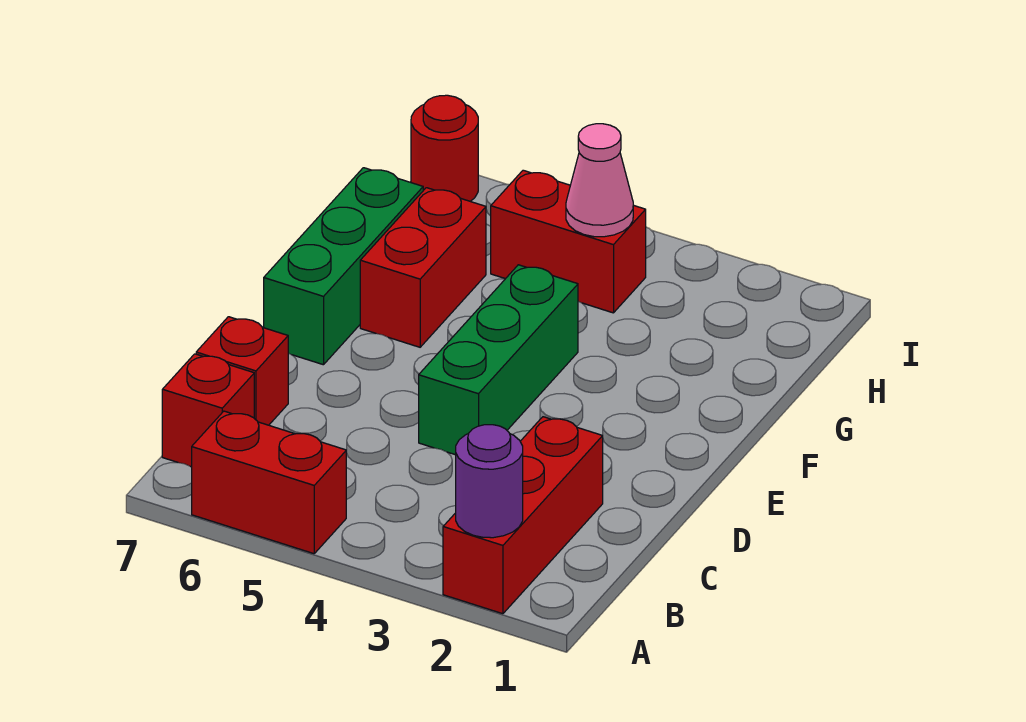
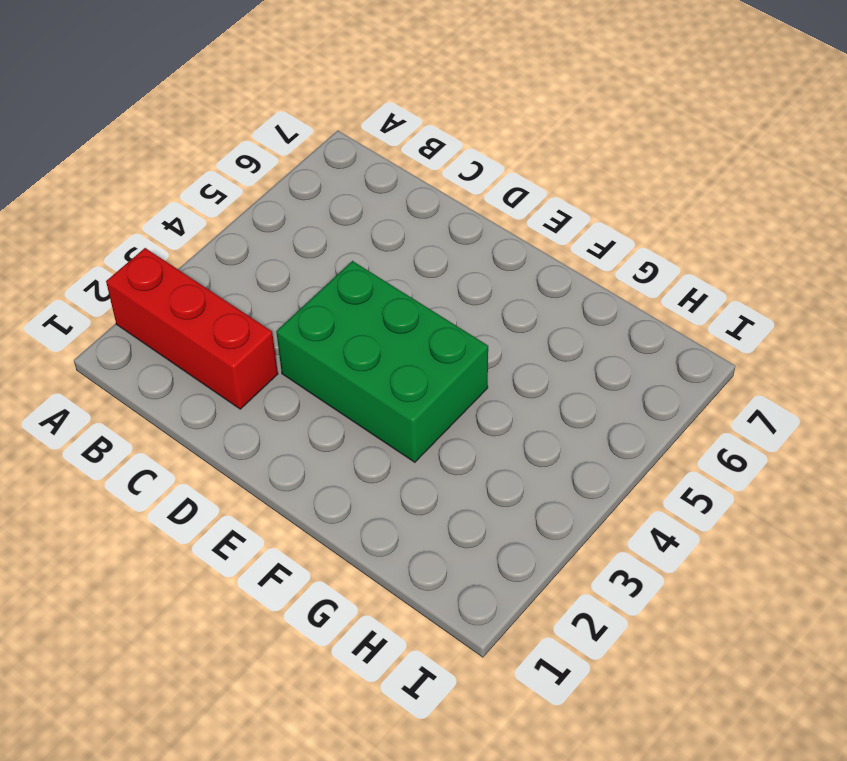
green brick D3:F4 level 1 -> green brick D4:F4 level 1
none -> red brick A5:A6 level 1
none -> red brick B7 level 1

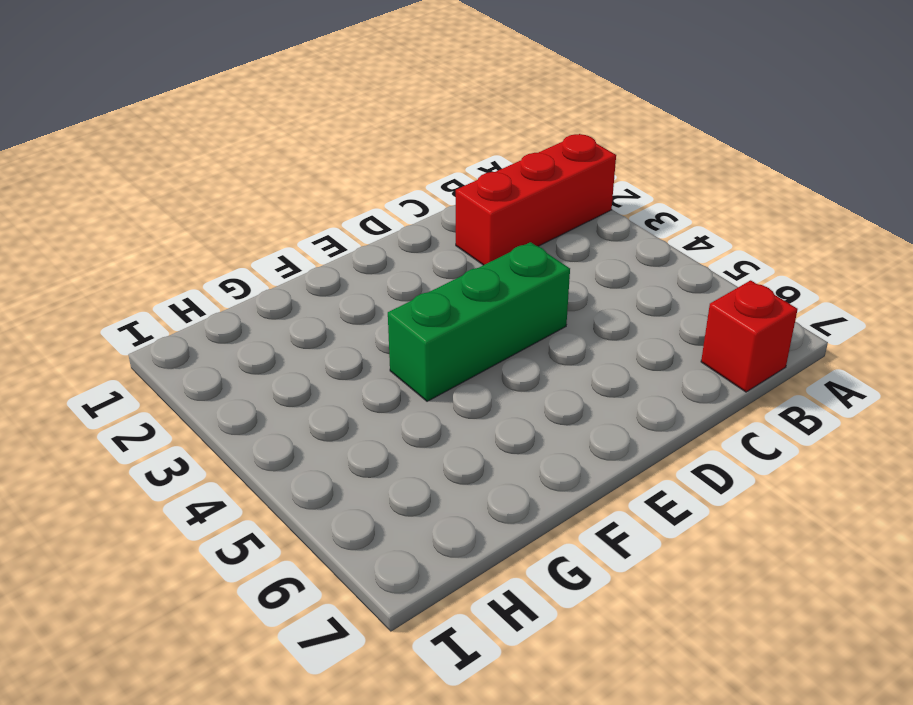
none -> red brick A5:A6 level 1
none -> red brick C7 level 1

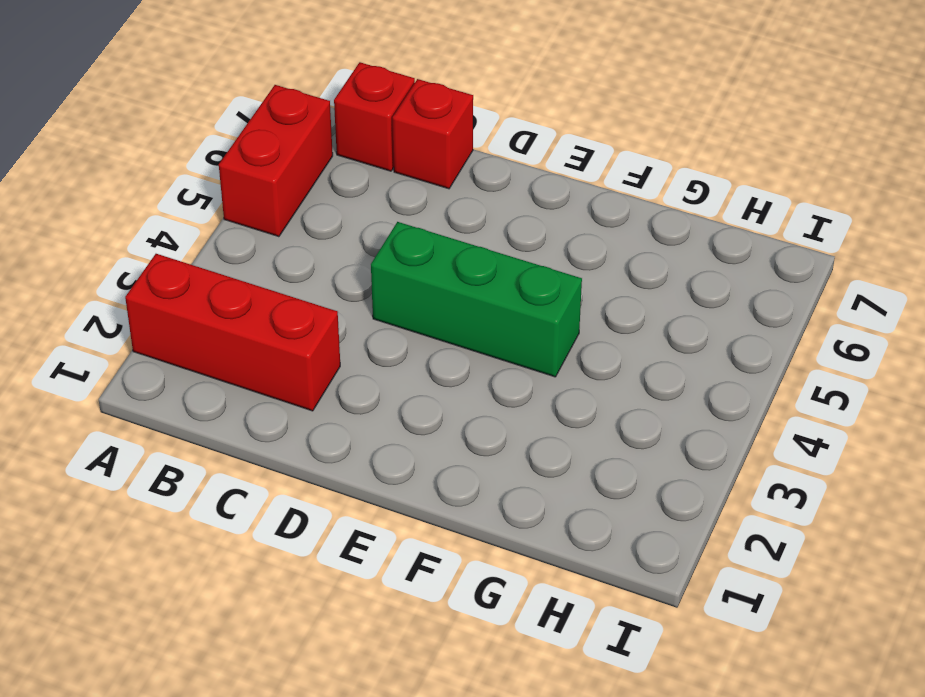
none -> green brick E7:G7 level 1
none -> red brick F6:G6 level 1

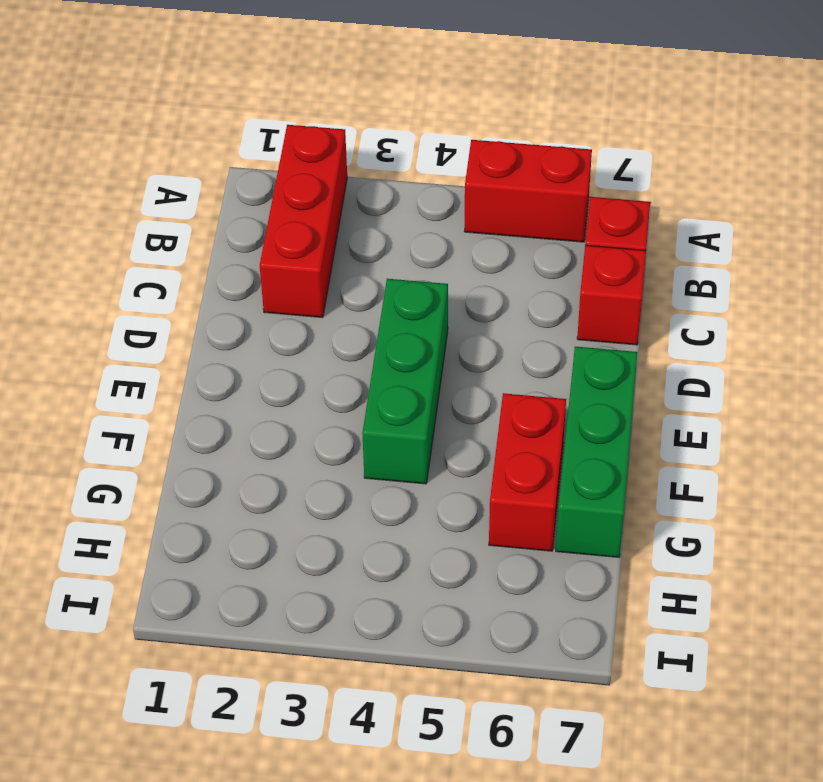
none -> red brick H4:H5 level 1
none -> red round brick I7 level 1

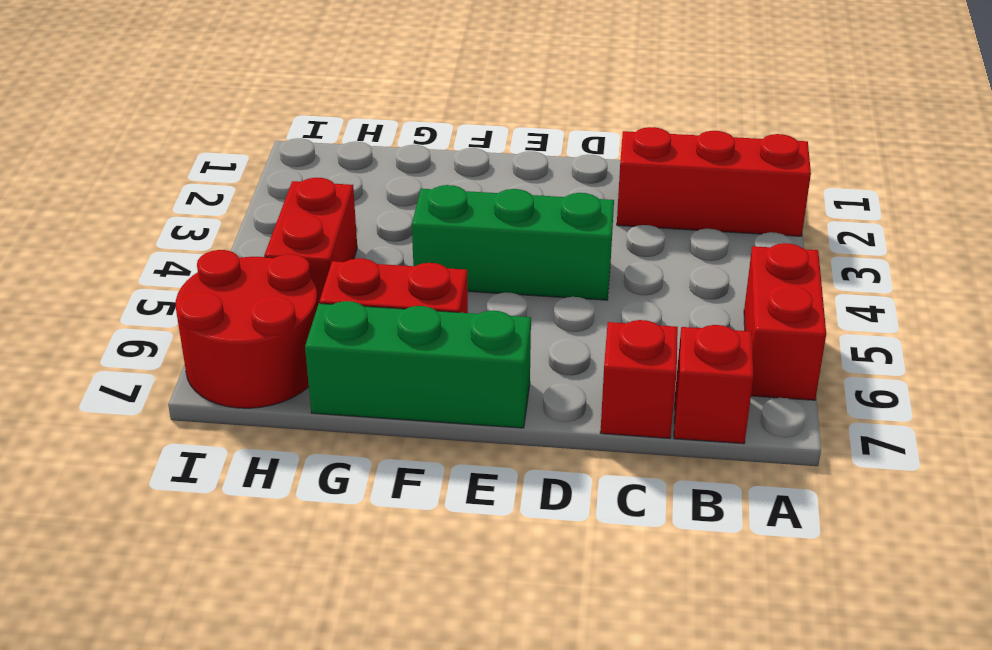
red round brick H6:I7 level 1 -> red round brick I7 level 1
none -> purple round brick A2 level 2
none -> pink cone H4 level 2

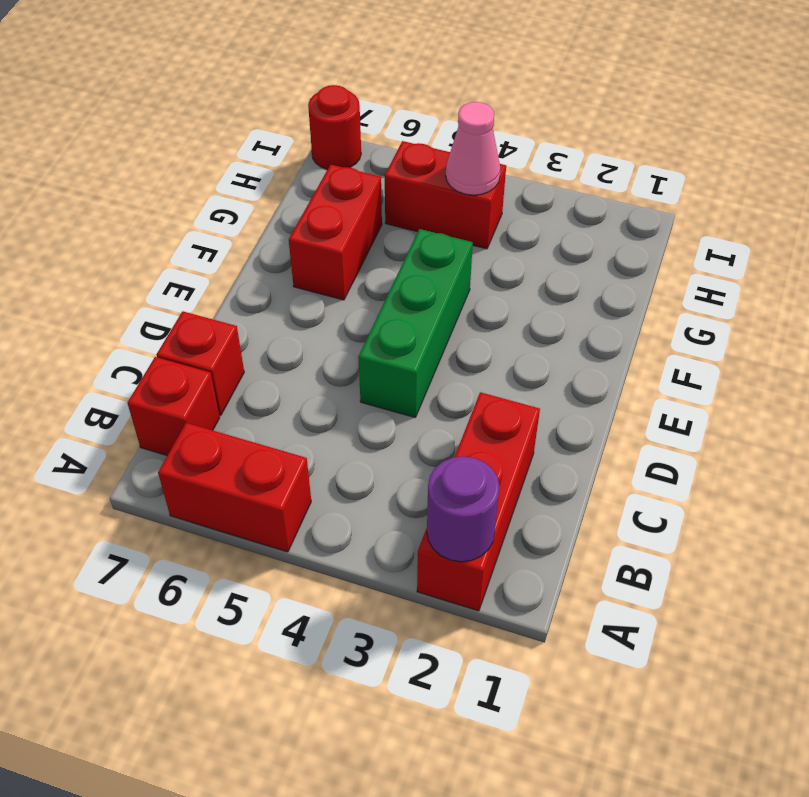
none -> green brick E7:G7 level 1

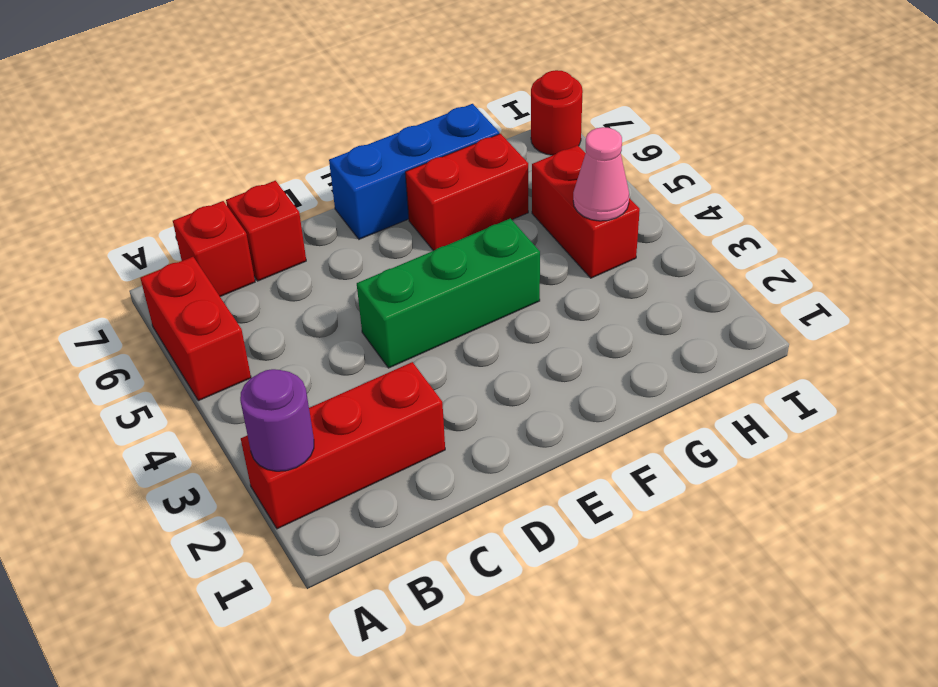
blue brick E7:G7 level 1 -> green brick E7:G7 level 1

